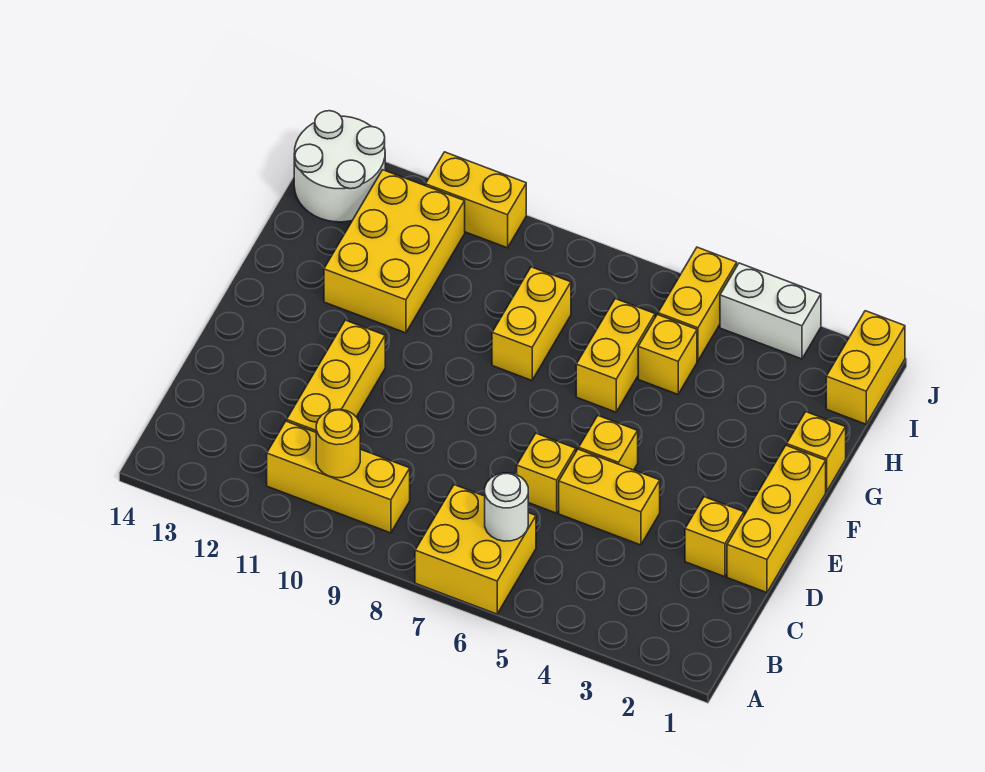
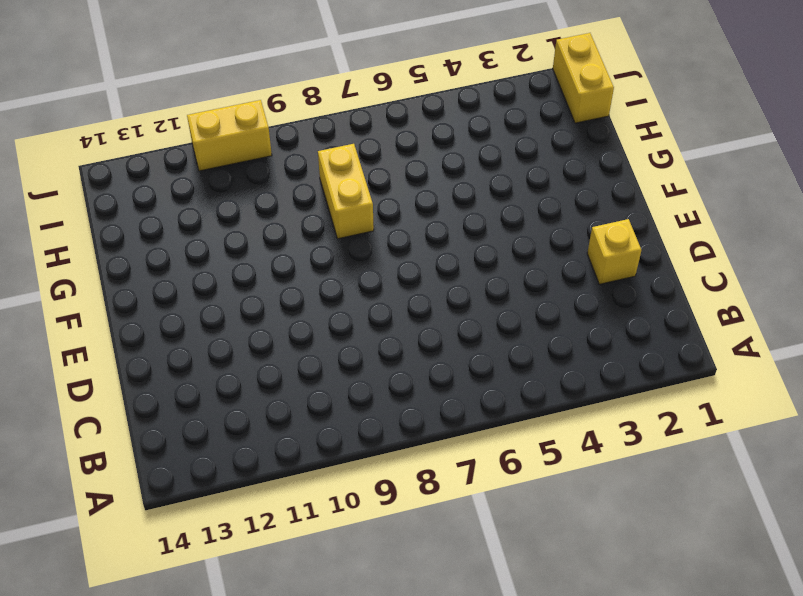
none -> yellow brick A6:B7 level 1
none -> yellow brick B9:B11 level 1
none -> yellow brick C11:E11 level 1

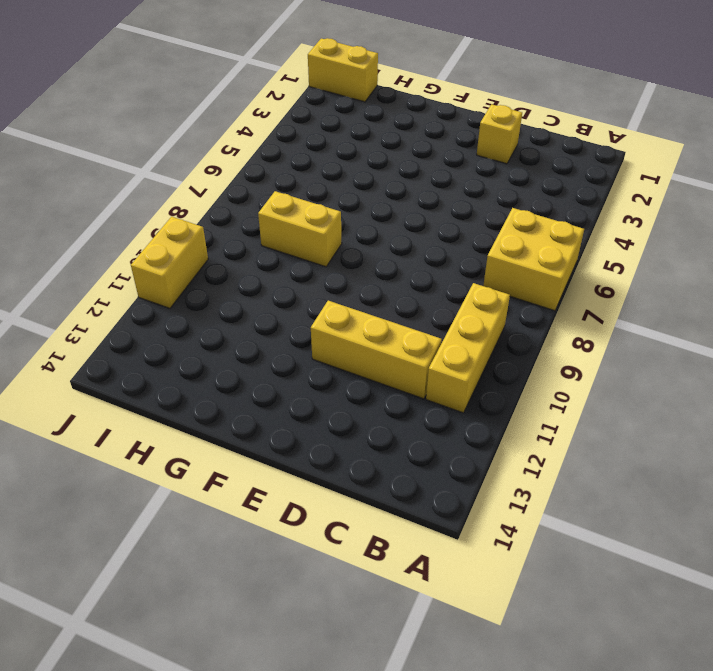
none -> yellow brick D1:F1 level 1
none -> yellow brick D4:D5 level 1
none -> yellow brick D6 level 1

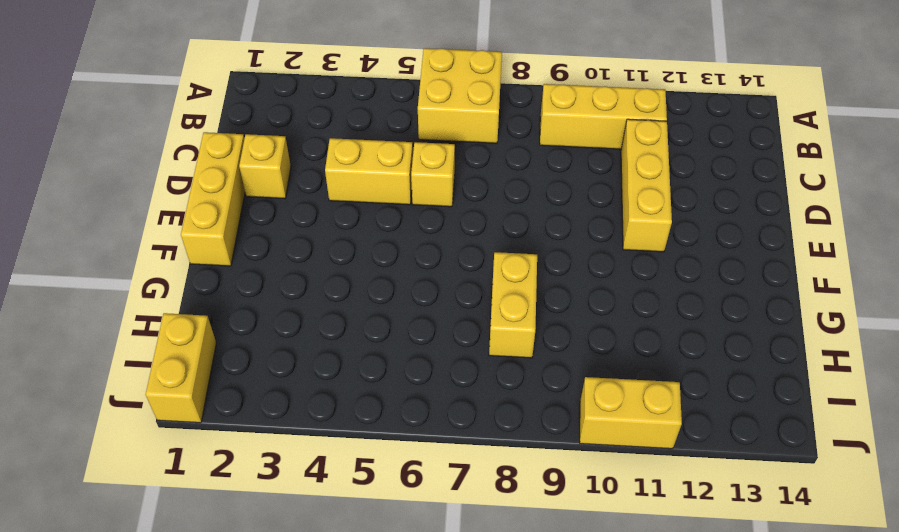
none -> yellow brick E5 level 1
none -> yellow brick G1 level 1
none -> yellow brick G6:H6 level 1

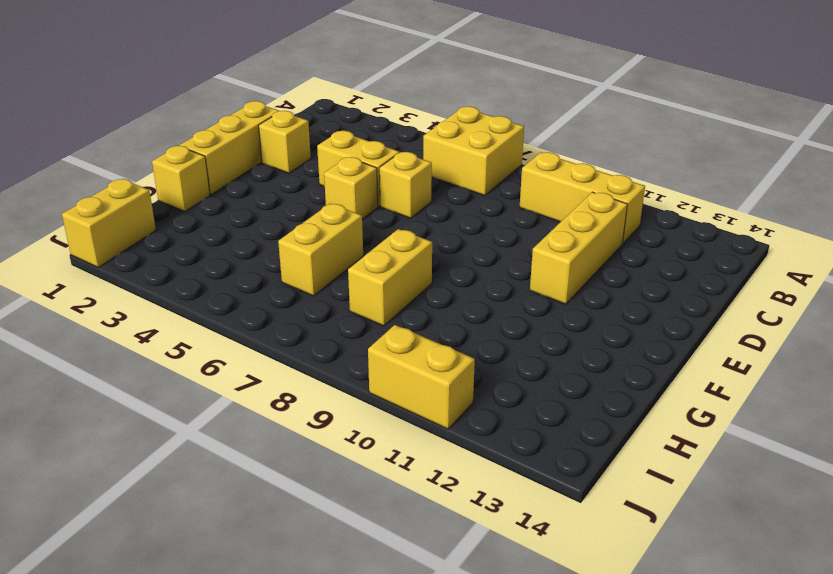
none -> yellow brick G11:I12 level 1
none -> yellow brick H5 level 1
none -> yellow brick I5:J5 level 1

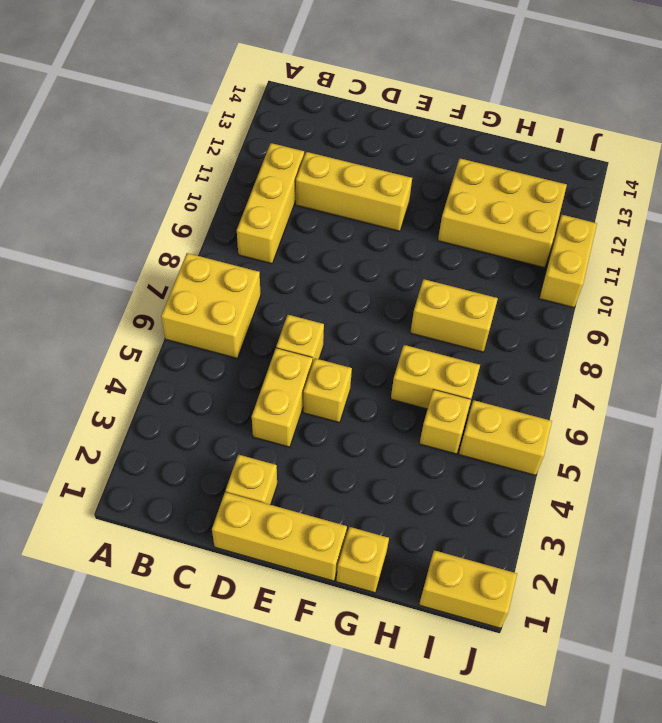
none -> white round brick I13:J14 level 1
none -> white brick J3:J4 level 1
none -> white round brick B6 level 2

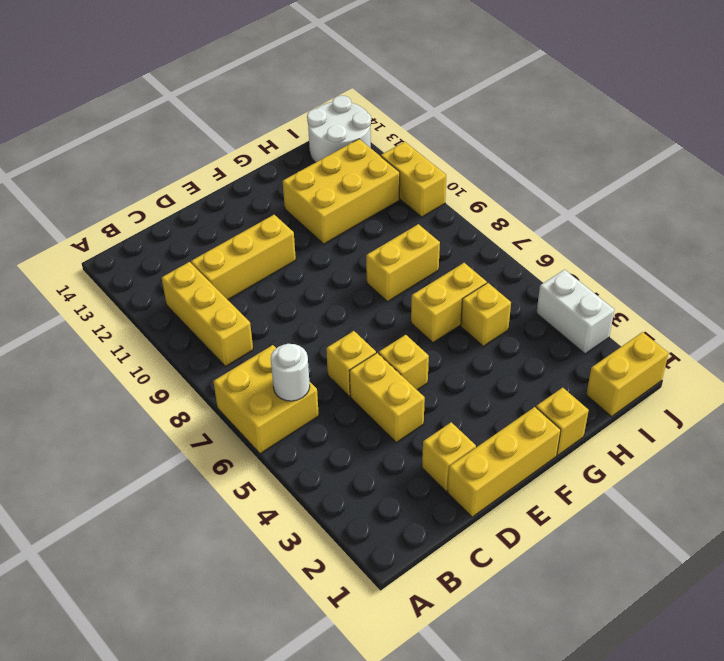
none -> yellow brick I5:J5 level 1
none -> yellow round brick B10 level 2

